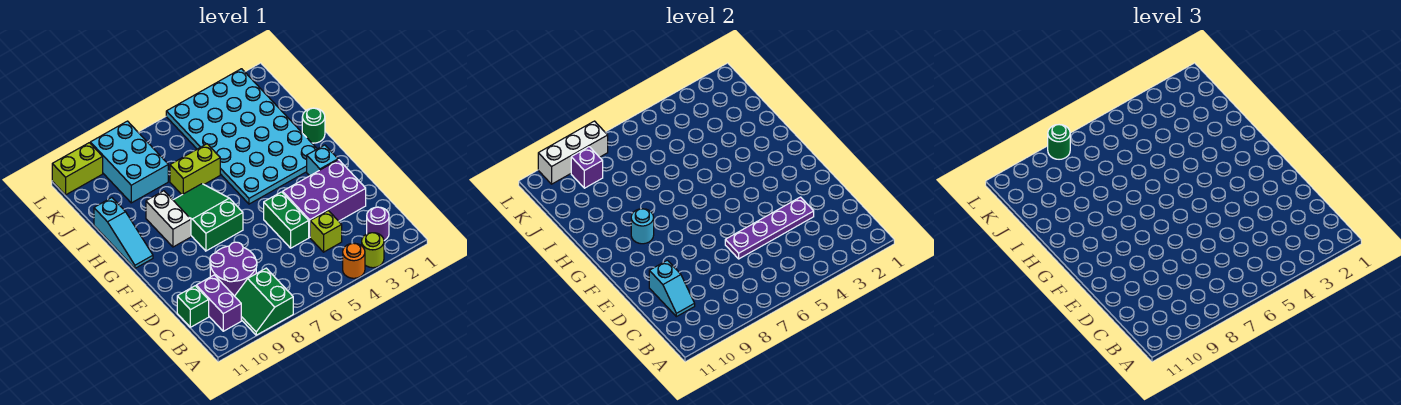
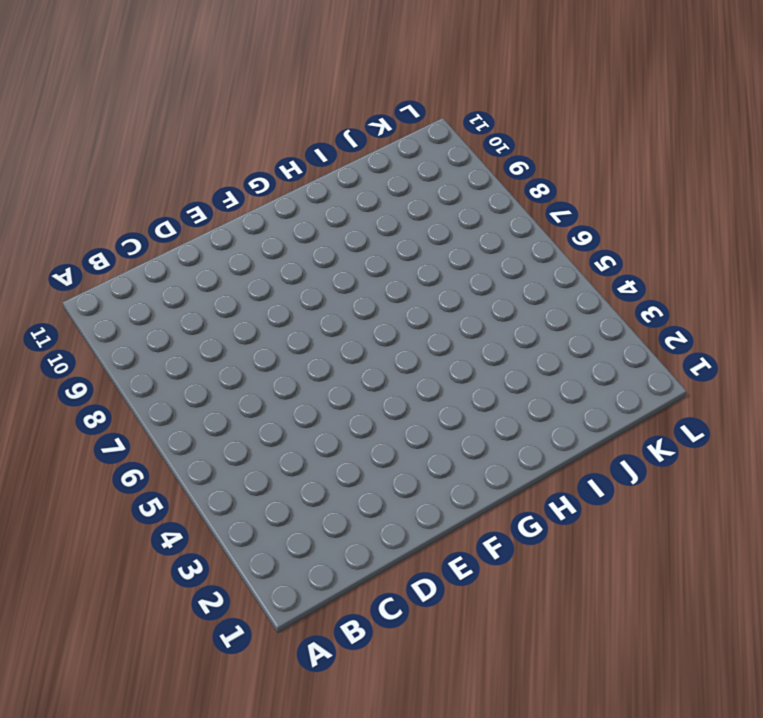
none -> lime round brick A3 level 1
none -> orange round brick A4 level 1
none -> green slope A8:B9 level 1 top 8

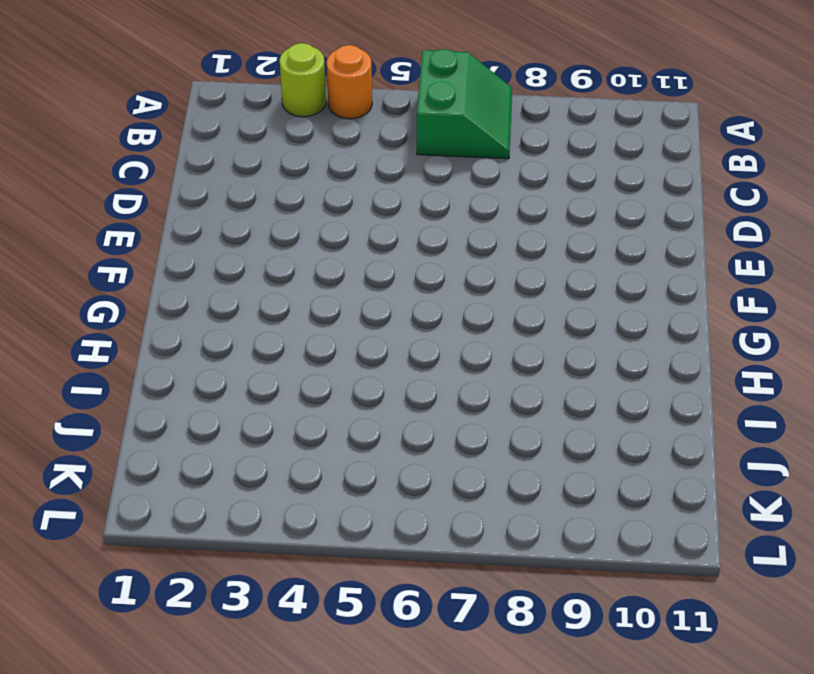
green slope A6:B7 level 1 top 6 -> green slope A8:B9 level 1 top 8
none -> purple round brick B2 level 1
none -> purple brick B10:C10 level 1
none -> lime brick C4 level 1

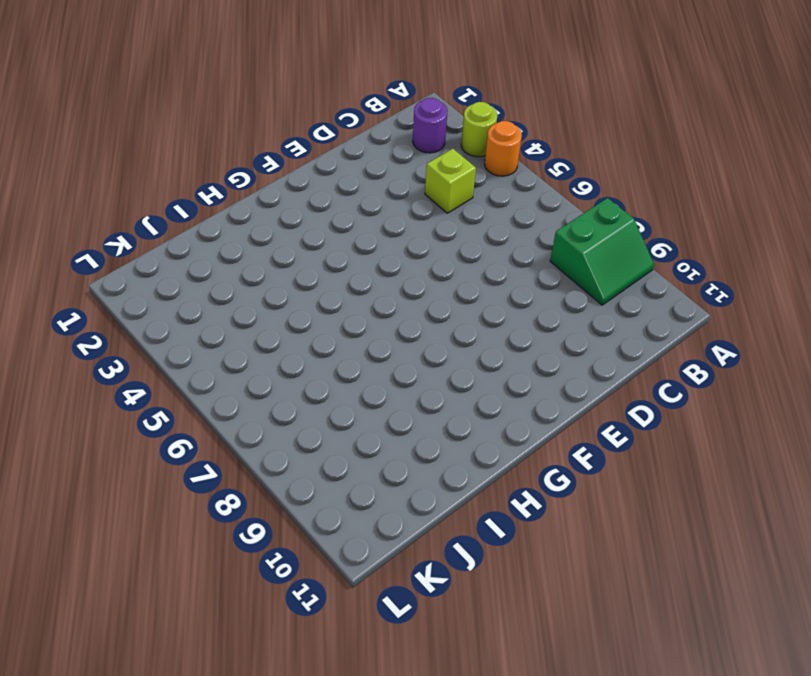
none -> purple brick B10:C10 level 1
none -> purple round brick C8:D9 level 1
none -> green brick C11 level 1

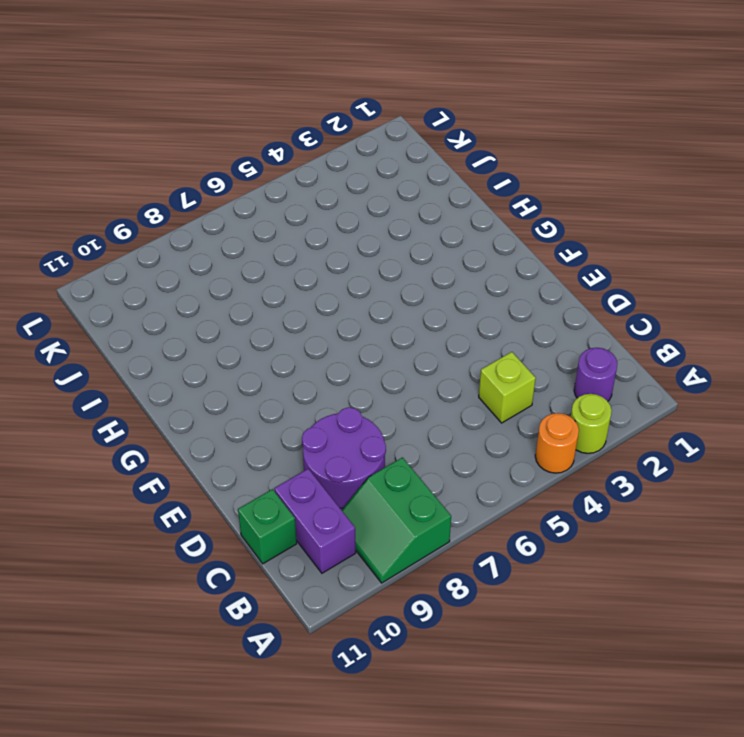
none -> purple brick D2:E4 level 1
none -> green brick D5:E5 level 1
none -> cyan brick F2 level 1

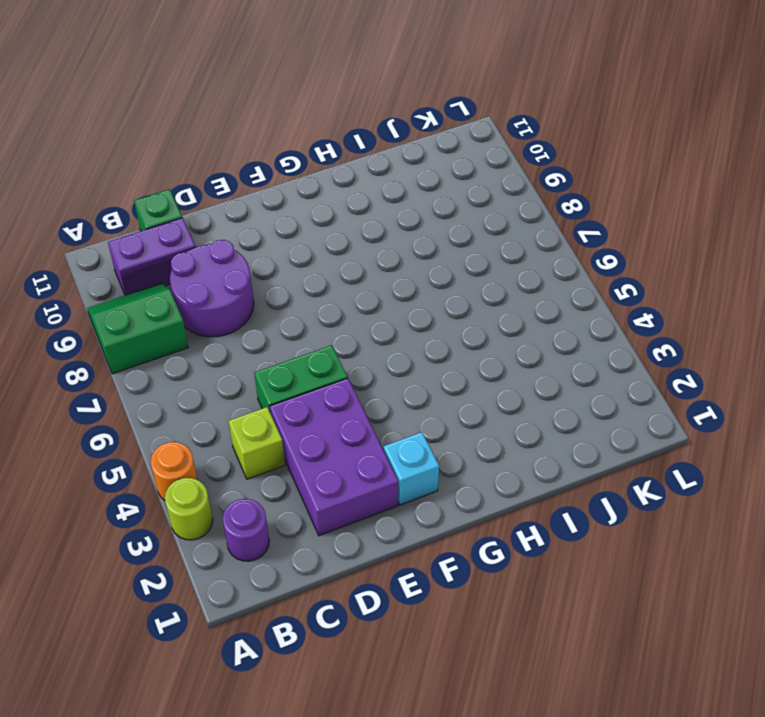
none -> green slope F7:H8 level 1 top F
none -> cyan plate G2:L5 level 1
none -> white brick G9:H9 level 1

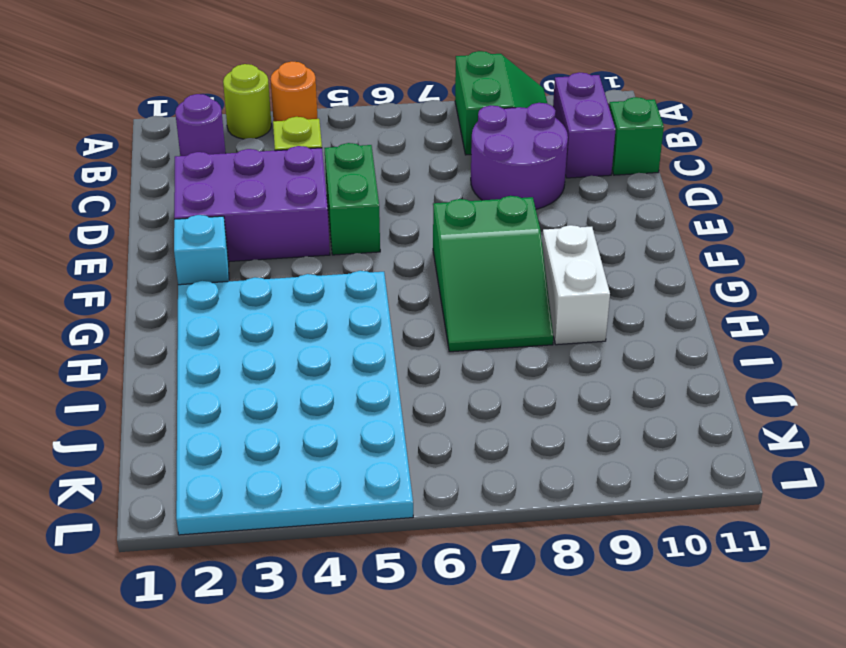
none -> cyan slope G11:I11 level 1 top I
none -> green round brick H1 level 1
none -> lime brick I6:I7 level 1

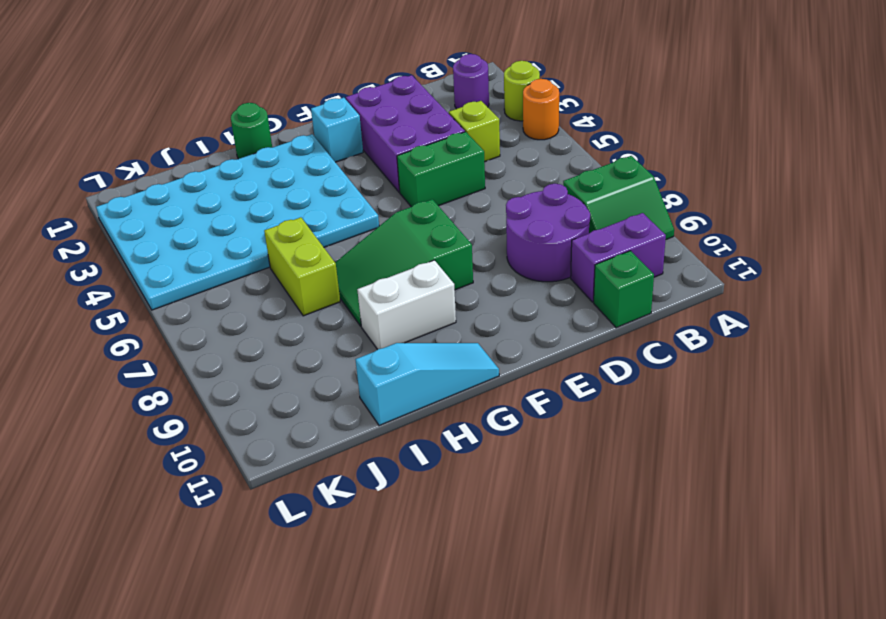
none -> cyan brick J8:L9 level 1
none -> lime brick L10:L11 level 1
none -> cyan slope C10:D10 level 2 top D

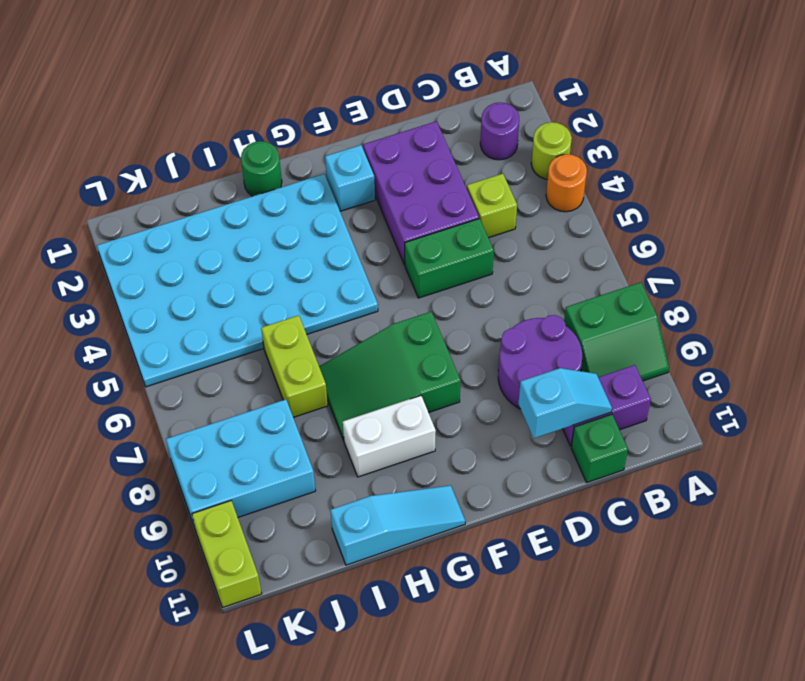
none -> purple plate D3:D6 level 2
none -> cyan round brick G9 level 2
none -> purple brick K9 level 2

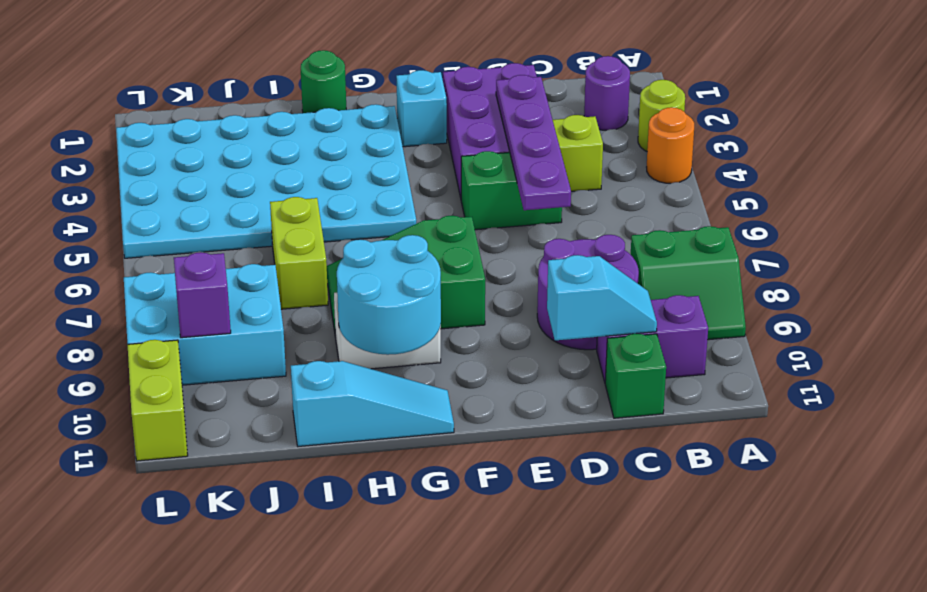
cyan round brick G9:H10 level 2 -> cyan round brick G9 level 2
none -> white brick L8:L10 level 2
none -> green round brick L8 level 3

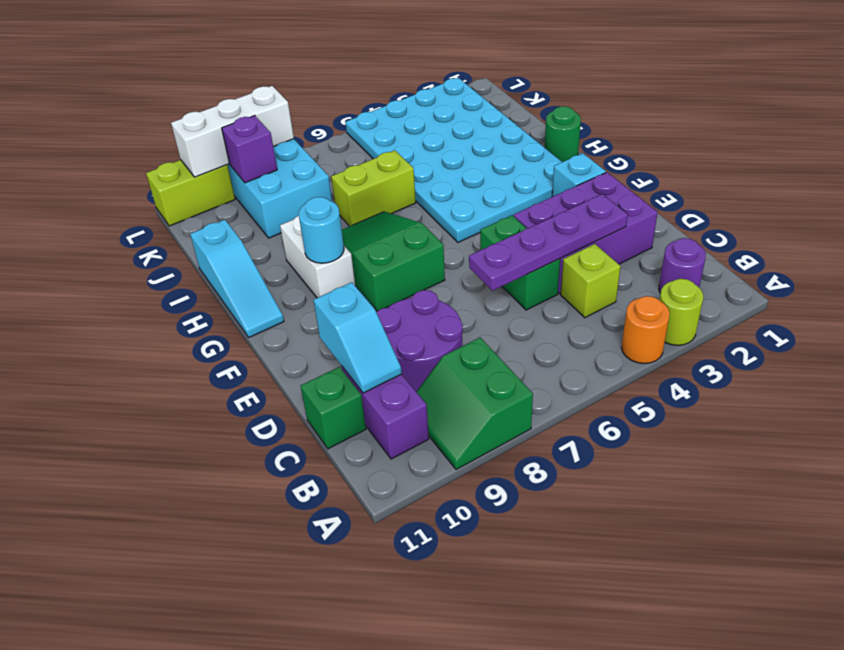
none -> green round brick L8 level 3

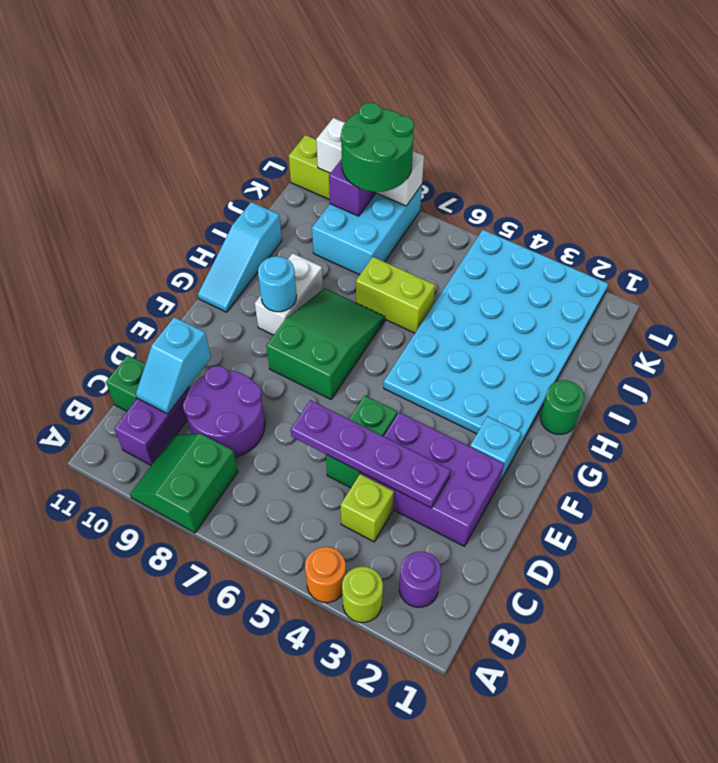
green round brick K8:L9 level 3 -> green round brick L8 level 3

